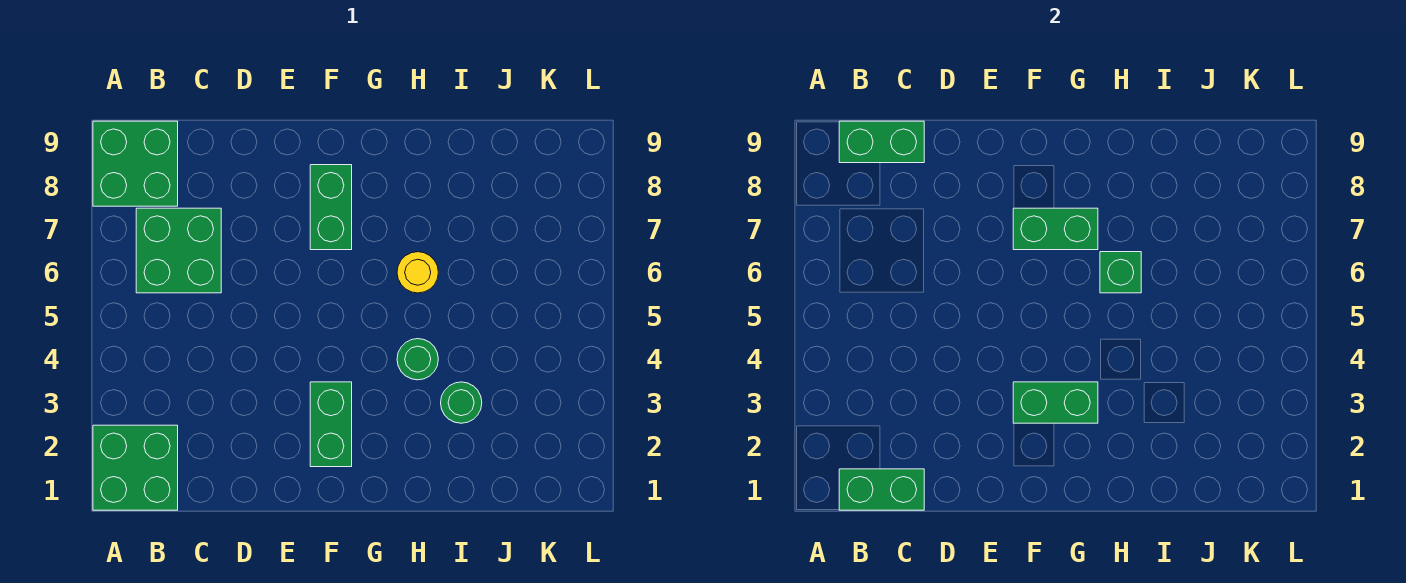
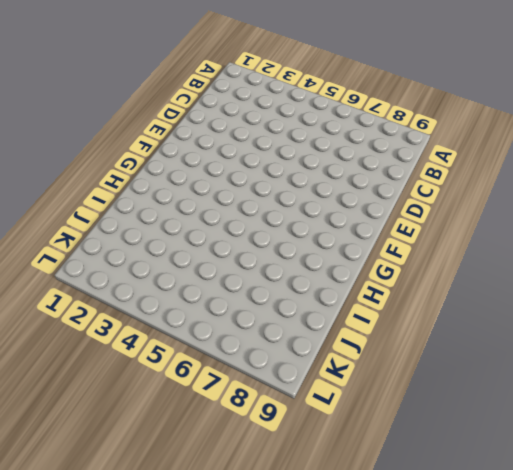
none -> green brick A1:B2 level 1
none -> green brick A8:B9 level 1
none -> green brick B6:C7 level 1

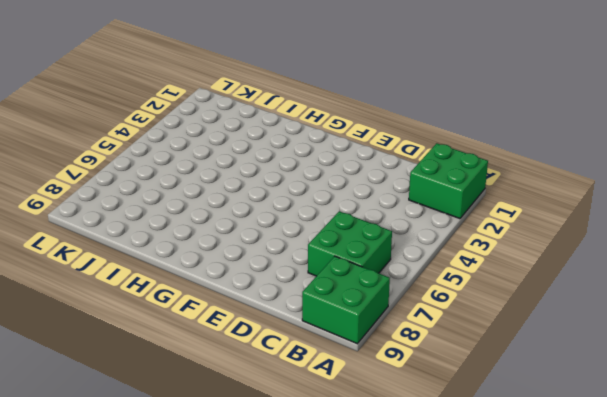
none -> green brick F2:F3 level 1
none -> green brick F7:F8 level 1
none -> green round brick H4 level 1

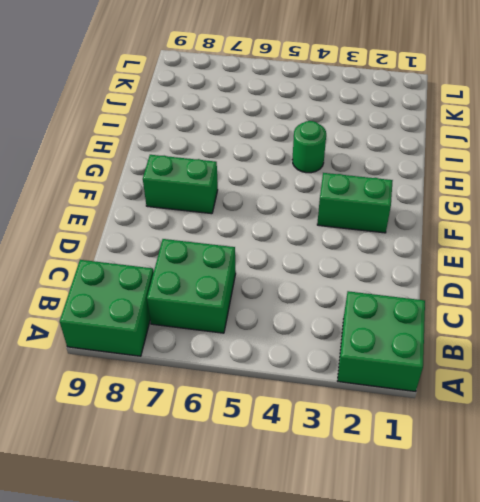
none -> yellow round brick H6 level 1
none -> green round brick I3 level 1
none -> green brick B1:C1 level 2

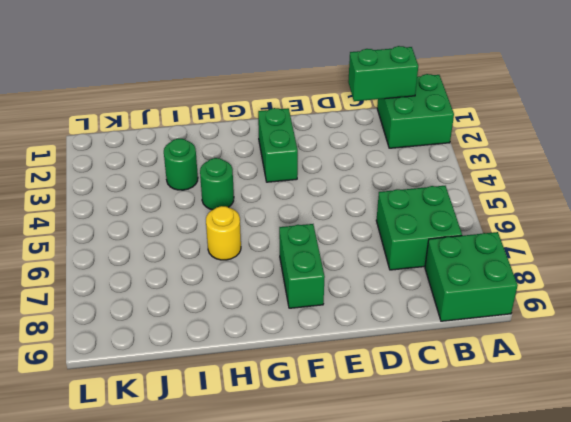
none -> green brick B9:C9 level 2
none -> green brick F3:G3 level 2
none -> green brick F7:G7 level 2

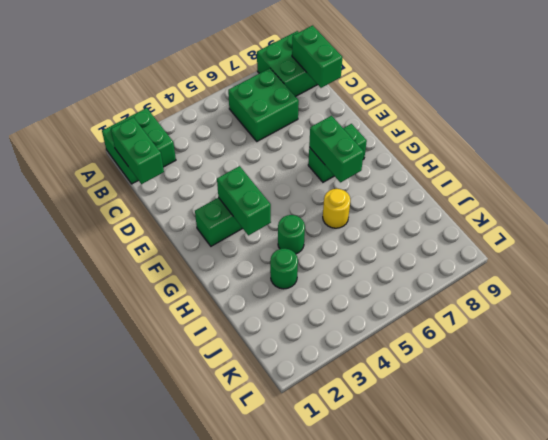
none -> green brick H6 level 2

